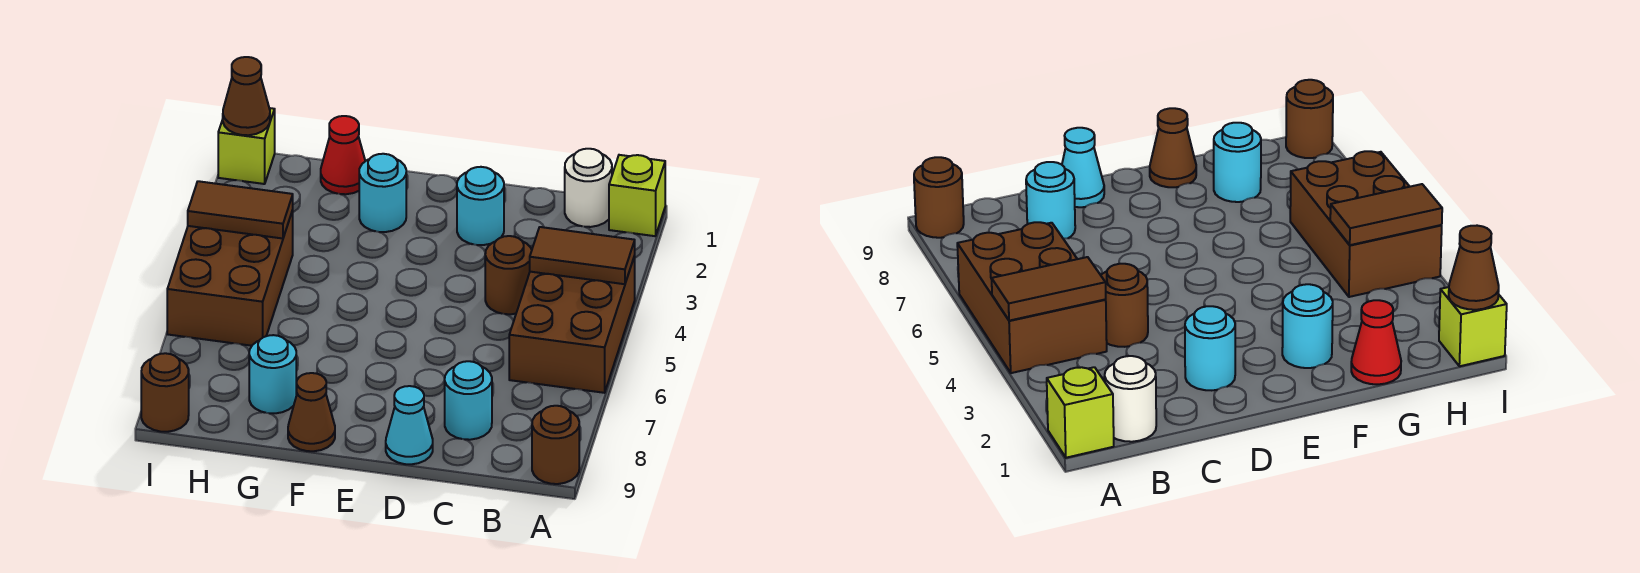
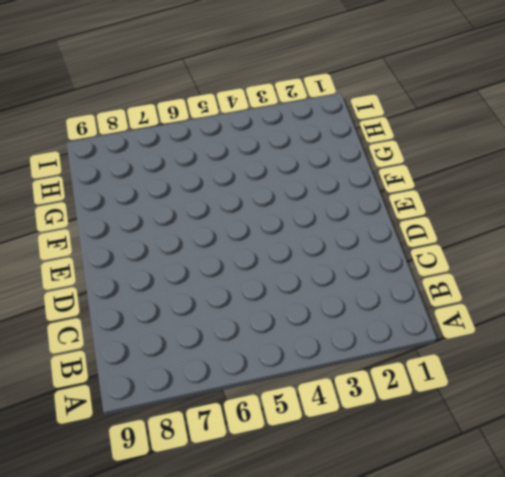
none -> lime brick A1 level 1
none -> brown brick A4:B6 level 1
none -> brown round brick A9 level 1

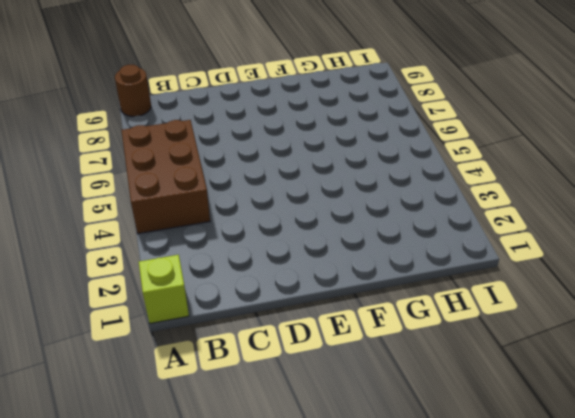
none -> white round brick B1 level 1
none -> brown round brick C4 level 1
none -> cyan round brick C8 level 1

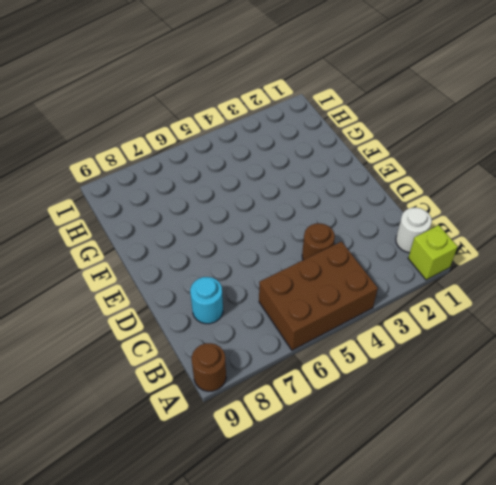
none -> cyan round brick D2 level 1
none -> cyan cone D9 level 1
none -> cyan round brick F2 level 1

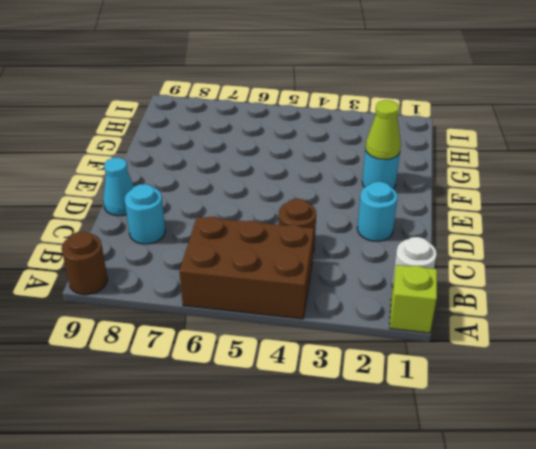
lime cone F2 level 2 -> none
none -> brown cone F9 level 1
none -> red cone G1 level 1
none -> cyan round brick G8 level 1

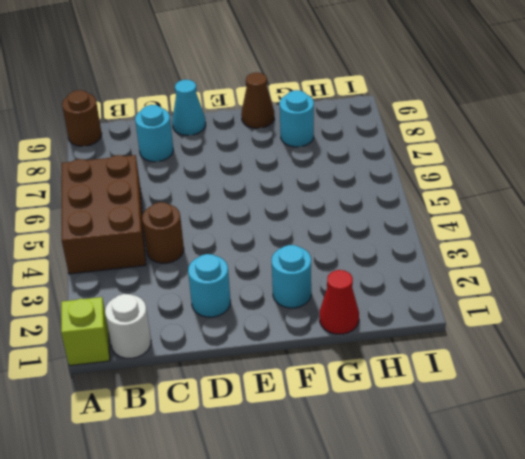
none -> brown brick H4:I6 level 1
none -> lime brick I1 level 1
none -> brown round brick I9 level 1

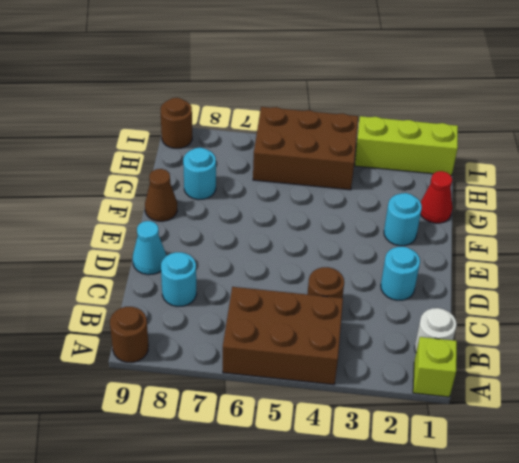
lime brick I1:I3 level 1 -> lime brick I1 level 1
none -> brown tile A4:B4 level 2
none -> brown tile H4:I4 level 2
none -> brown cone I1 level 2

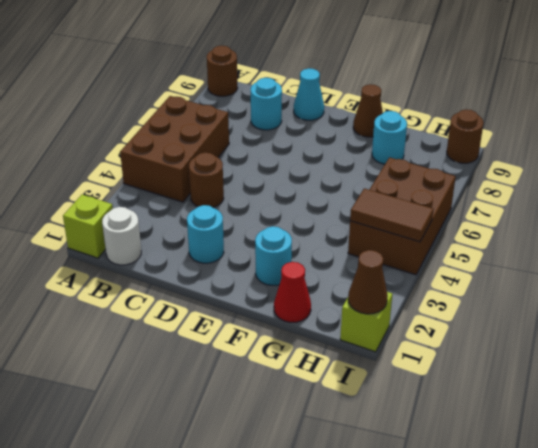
none -> brown tile A4:B4 level 2

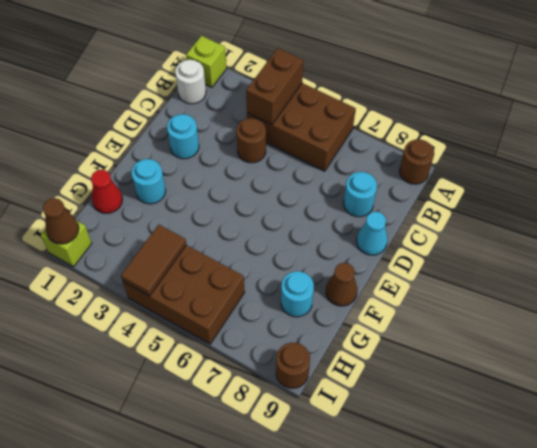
brown brick A4:B4 level 2 -> brown tile A4:B4 level 2

